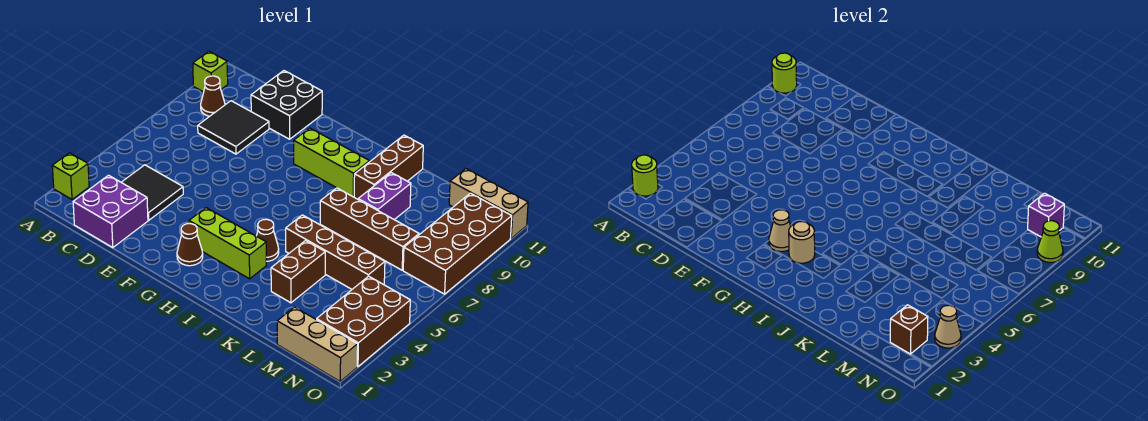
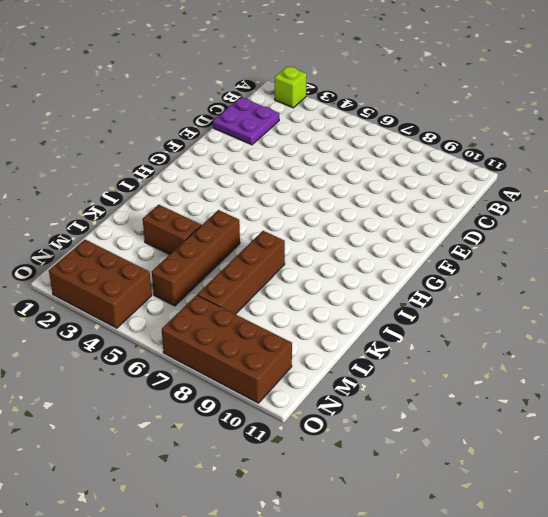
purple plate C1:D2 level 1 -> purple brick C1:D2 level 1
none -> lime brick A10 level 1
none -> brown cone B9 level 1
none -> black tile C3:D4 level 1

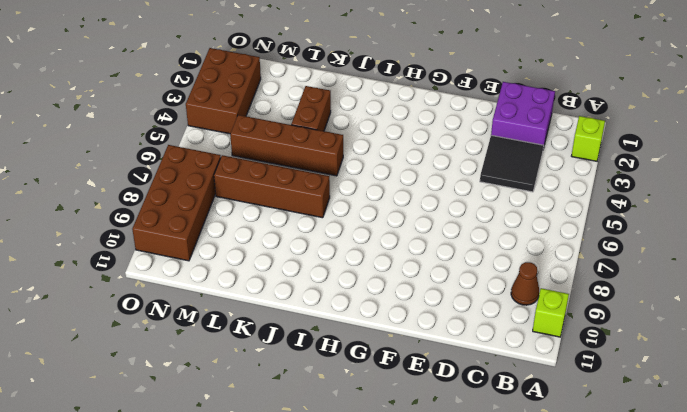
none -> black tile C8:D9 level 1
none -> black brick D10:E11 level 1
none -> brown cone G2 level 1

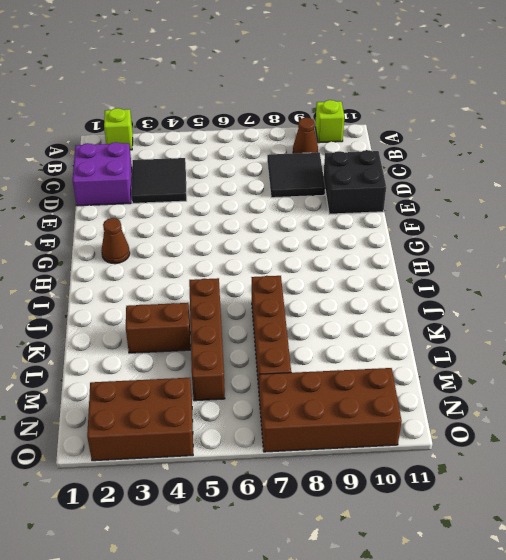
none -> lime brick G3:I3 level 1
none -> lime brick G9:I9 level 1
none -> brown cone I4 level 1

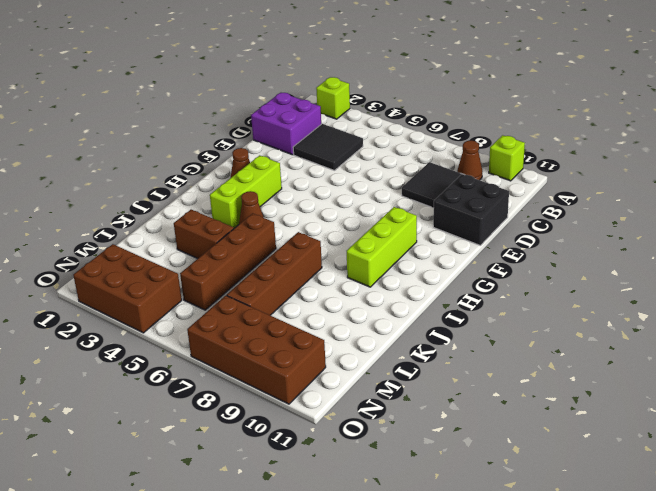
none -> brown brick J9:J11 level 1
none -> purple brick K8:K9 level 1
none -> tan brick M1:O1 level 1

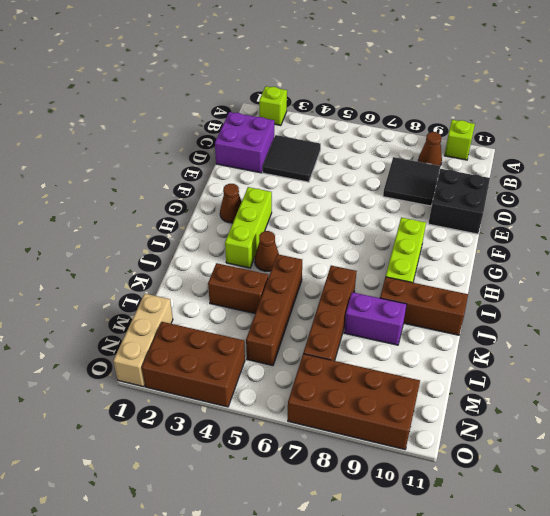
none -> tan brick M11:O11 level 1
none -> lime round brick A2 level 2
none -> lime round brick A10 level 2

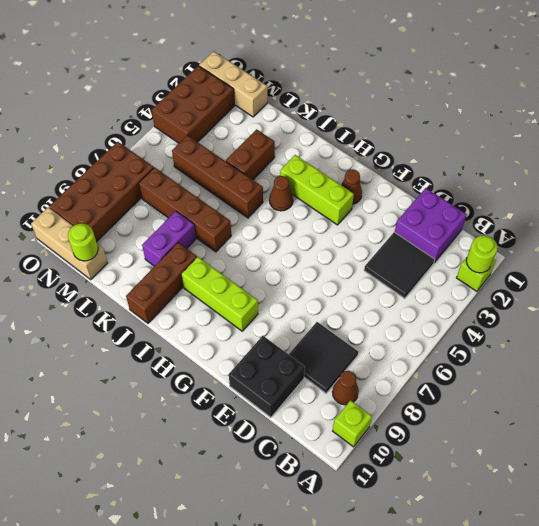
lime round brick M11 level 2 -> lime round brick A10 level 2
none -> tan cone G3 level 2
none -> tan round brick H3 level 2
none -> brown brick N2 level 2

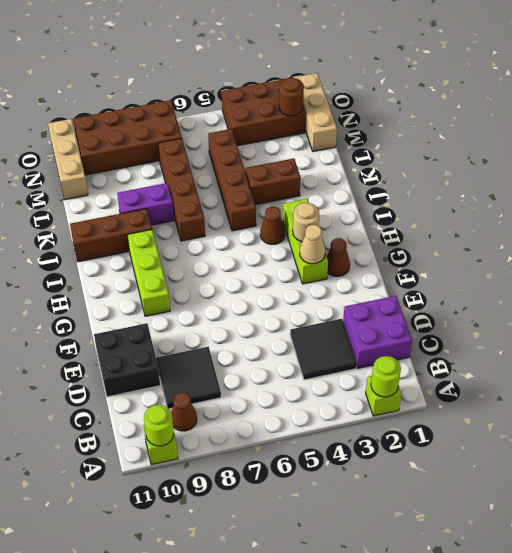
brown round brick N2 level 2 -> brown brick N2 level 2
none -> purple brick N10 level 2
none -> tan cone O3 level 2
none -> lime cone O9 level 2

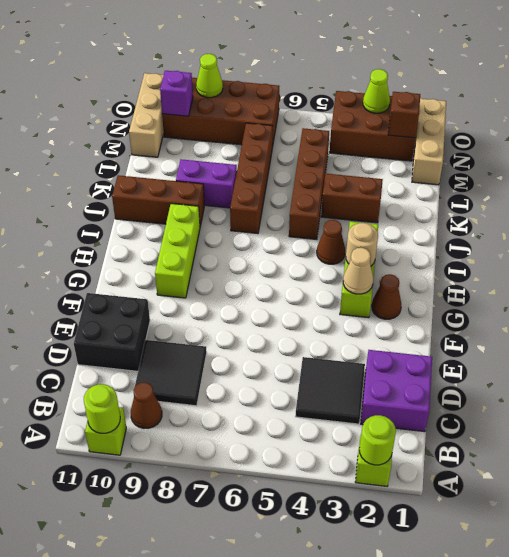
lime cone O3 level 2 -> tan cone O3 level 2

